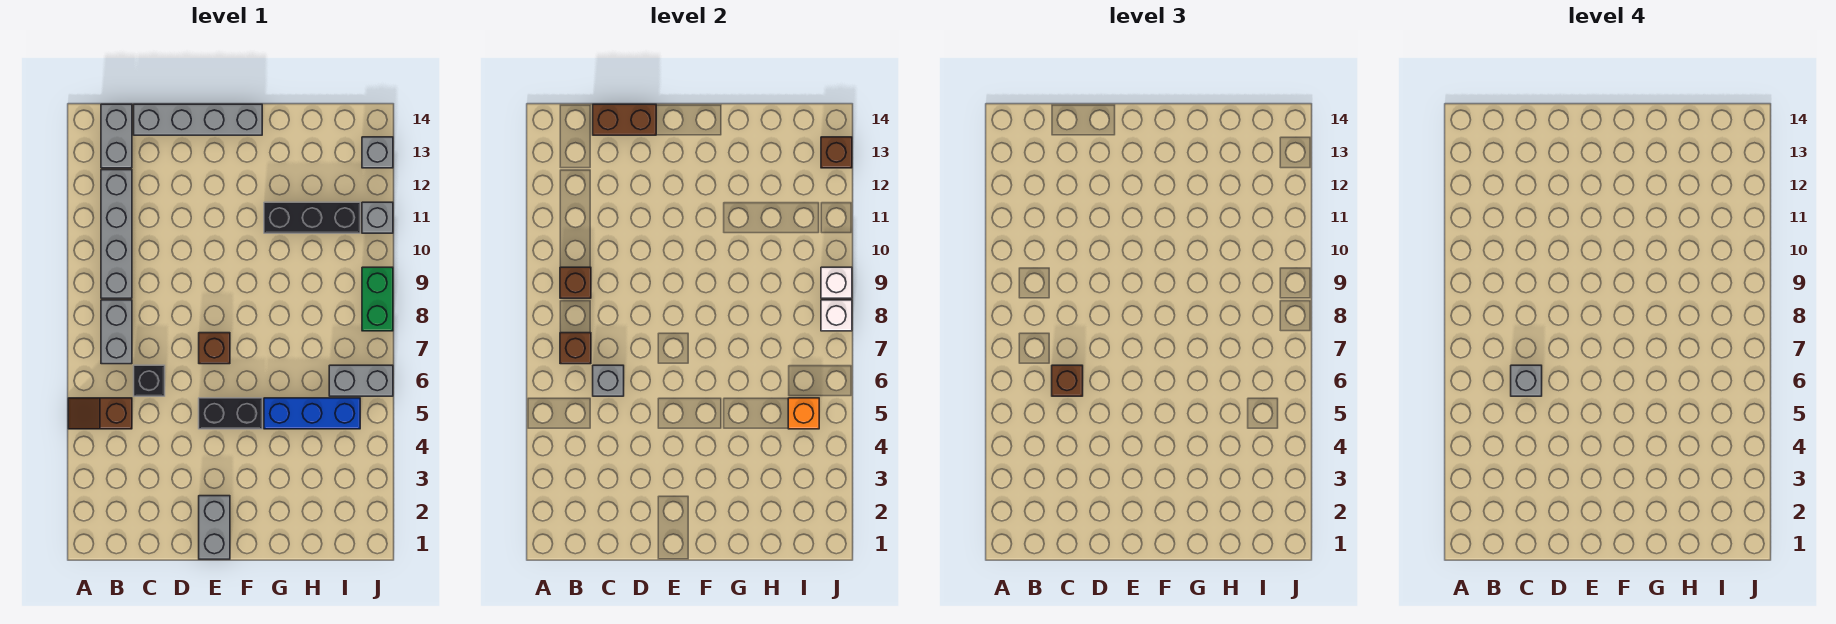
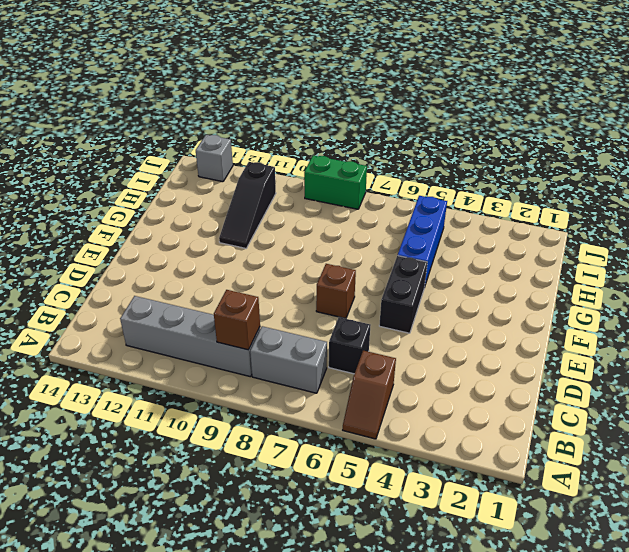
black slope G11:I11 level 1 top I -> black brick G11:I11 level 1
none -> grey brick B13:B14 level 1
none -> grey brick C14:F14 level 1
none -> grey brick E1:E2 level 1

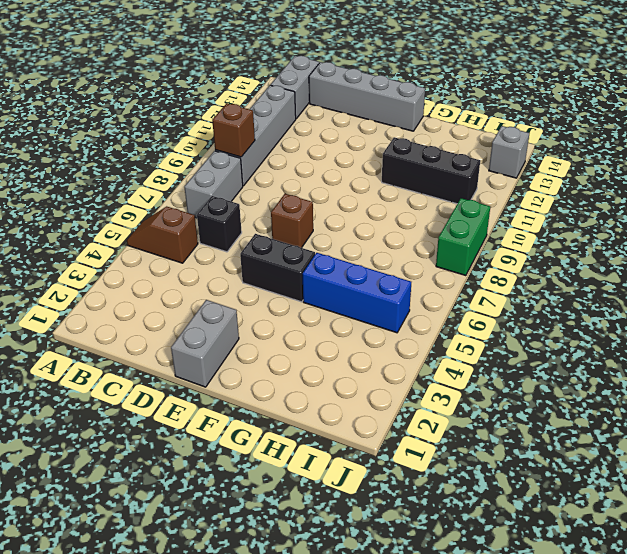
none -> grey brick I6:J6 level 1
none -> grey brick J11 level 1
none -> brown brick B7 level 2

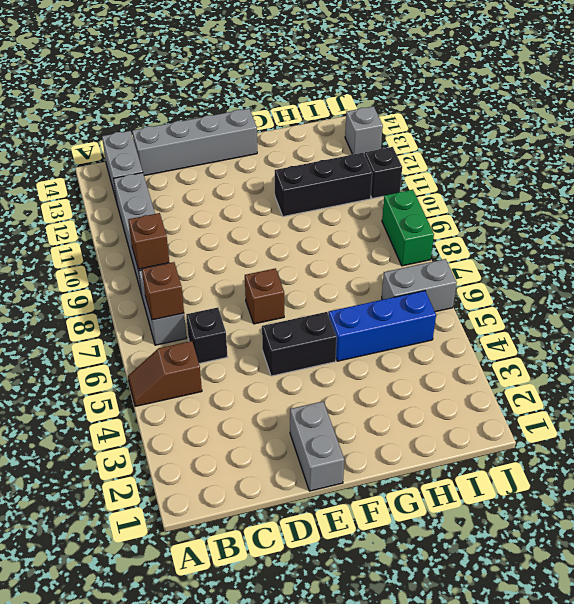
black brick J11 level 1 -> grey brick J11 level 1
none -> grey brick C6 level 2
none -> brown brick C14:D14 level 2
none -> orange brick I5 level 2

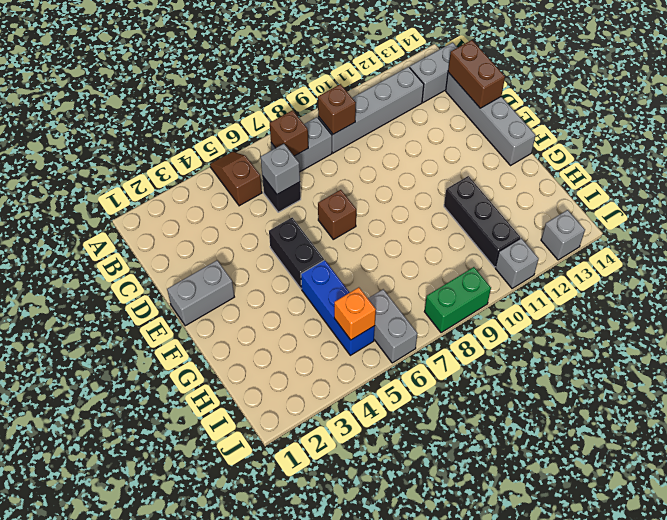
none -> white brick J8 level 2
none -> white brick J9 level 2
none -> brown brick J13 level 2

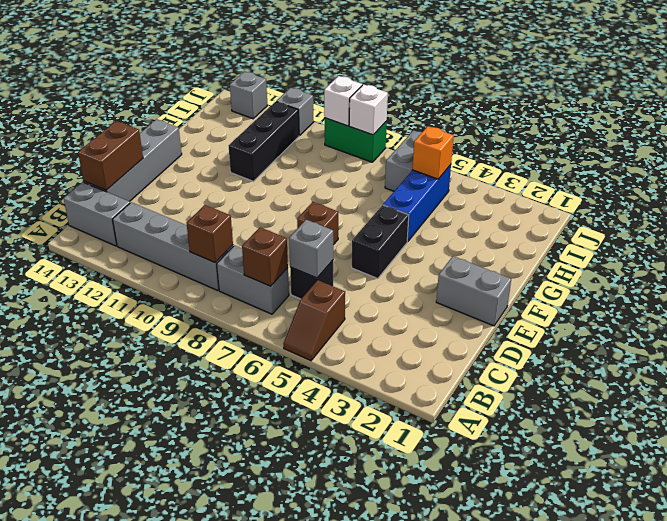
none -> brown brick J13 level 2
none -> brown brick C6 level 3
none -> grey brick C6 level 4

